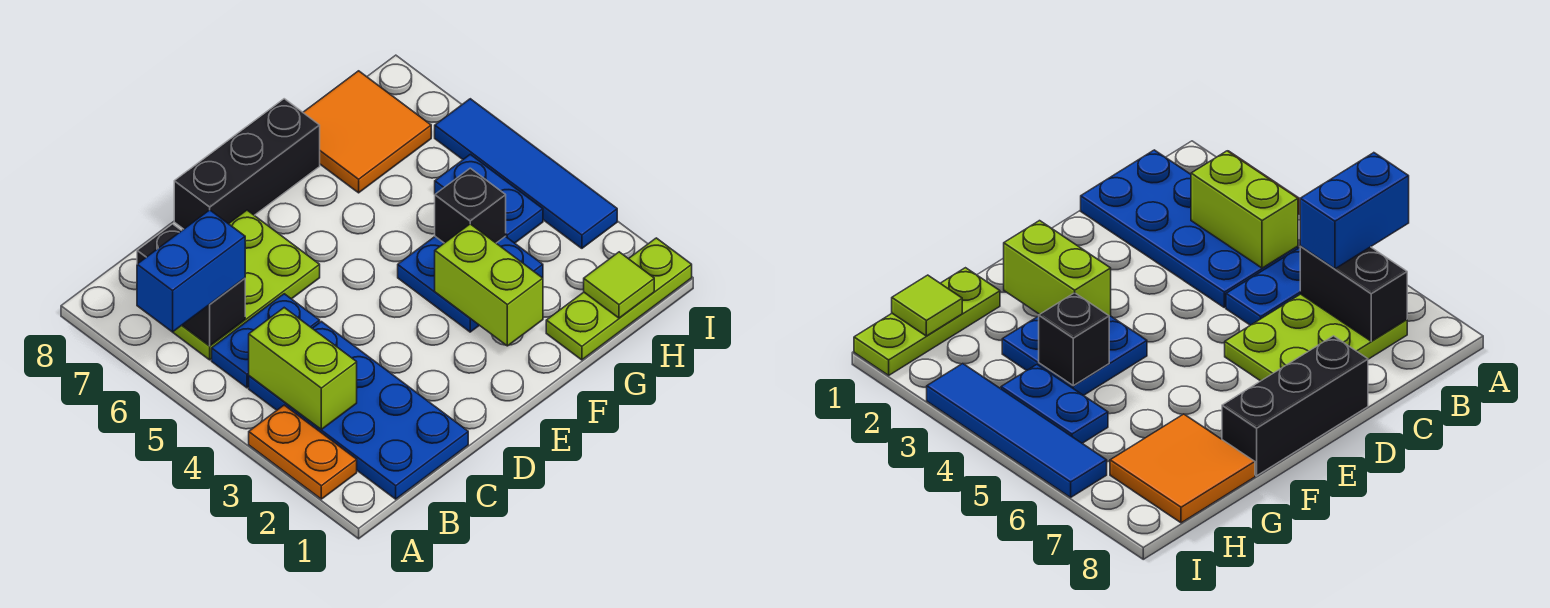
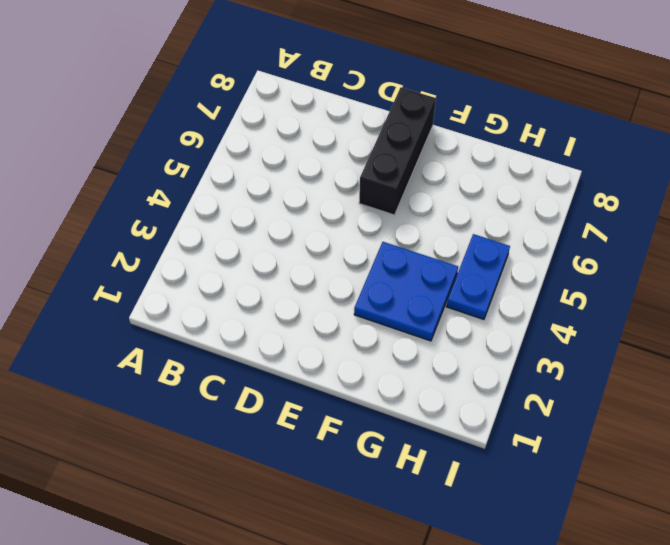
black brick E6:E8 level 1 -> black brick D8:F8 level 1
none -> orange plate A2:A3 level 1
none -> blue plate B1:C4 level 1
none -> blue plate B5:C5 level 1

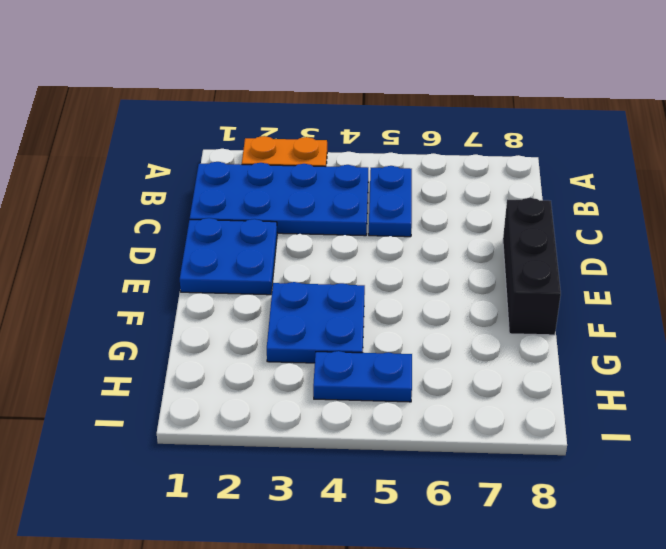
blue plate D1:E2 level 1 -> none
none -> lime plate B6:D7 level 1
none -> lime plate G1:I1 level 1
none -> orange tile G7:H8 level 1

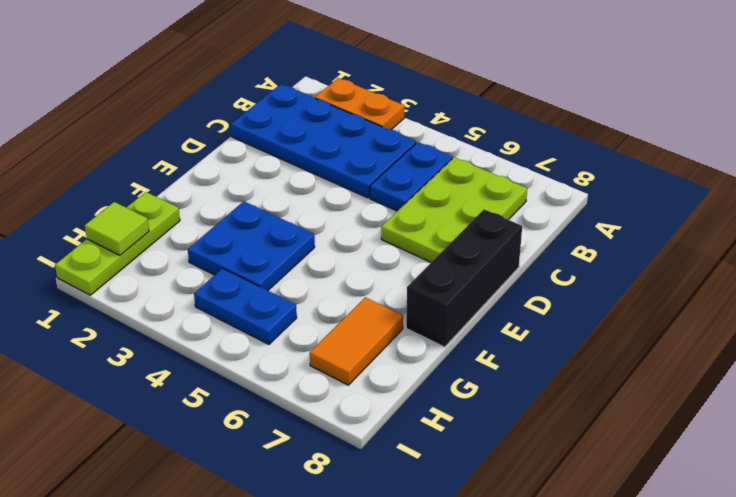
orange tile G7:H7 level 1 -> orange tile G7:H8 level 1
none -> blue tile I3:I6 level 1
none -> lime brick B3:B4 level 2
none -> black brick B6:B7 level 2

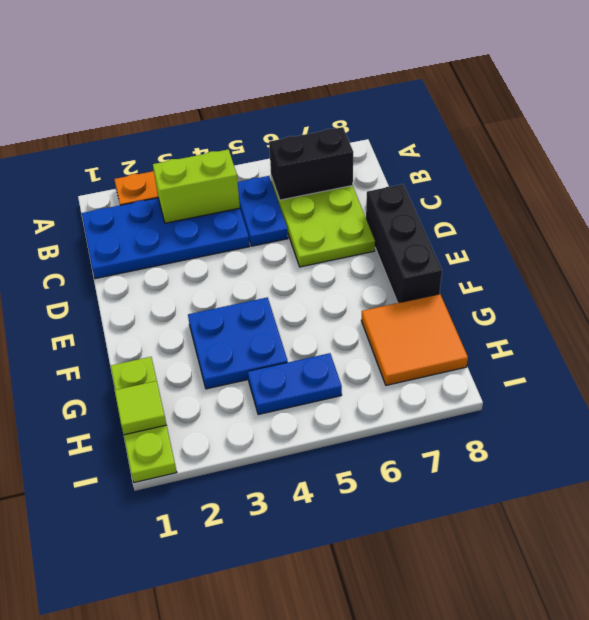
none -> blue tile I3:I6 level 1
none -> lime brick F2:F3 level 2
none -> black brick G4 level 2

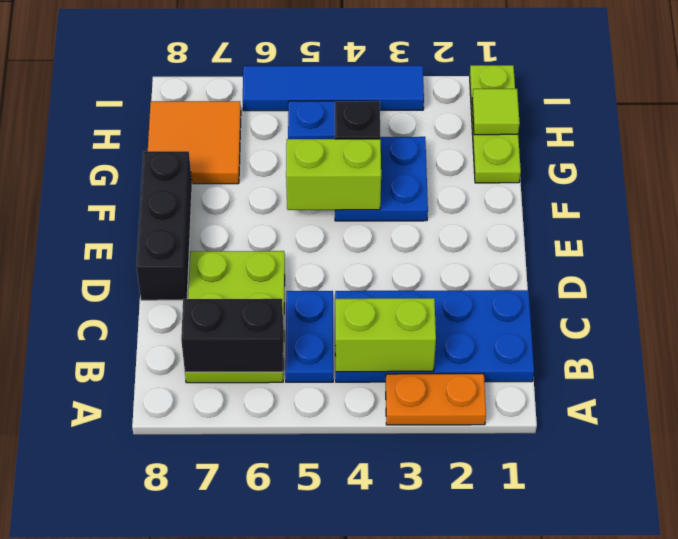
lime brick F4:F5 level 2 -> lime brick F2:F3 level 2
none -> blue brick A6:B6 level 3

